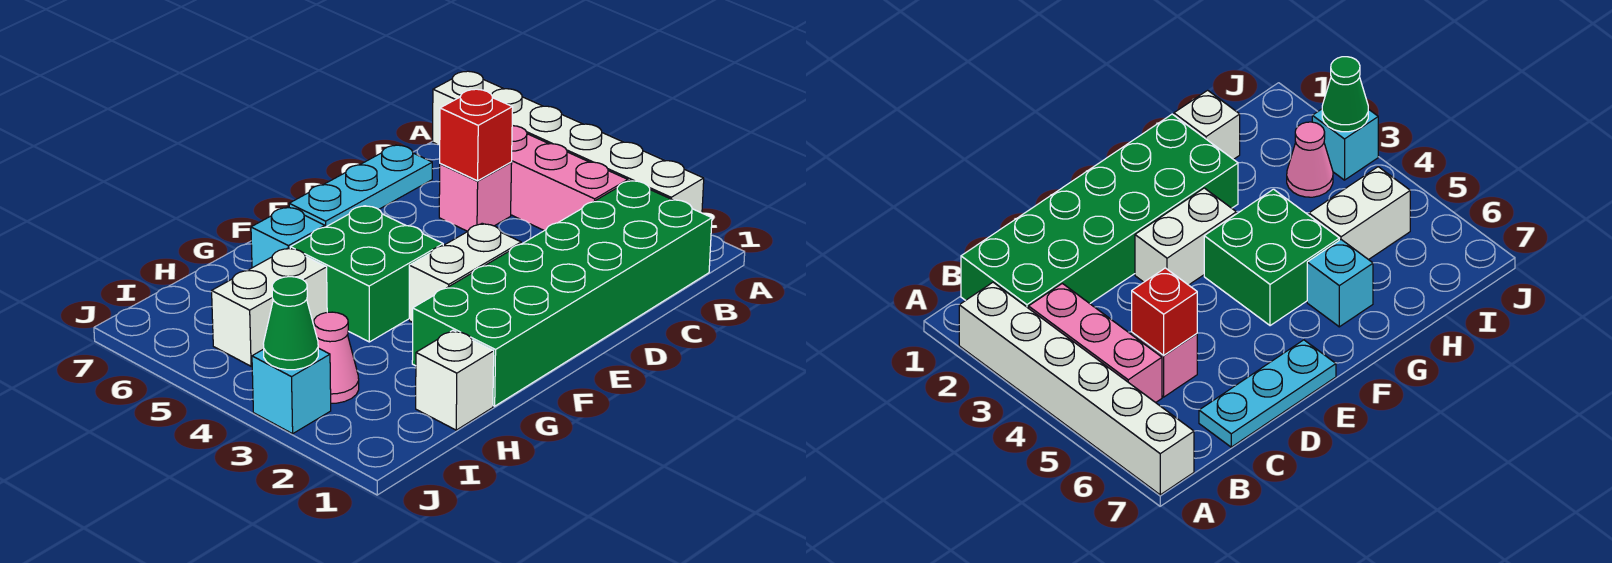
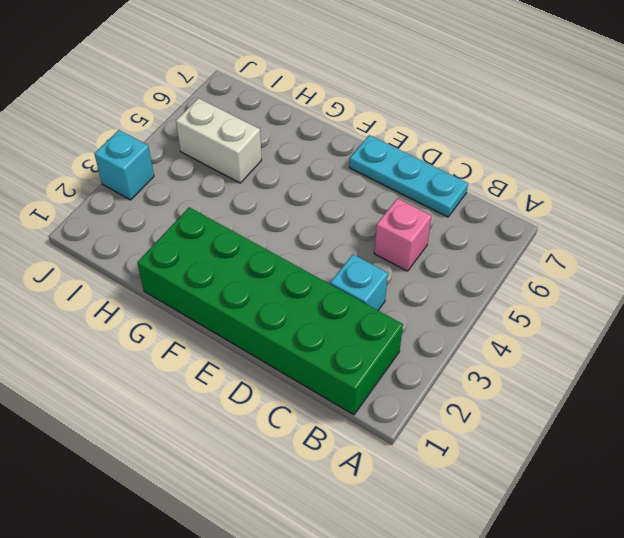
cyan brick C3 level 1 -> cyan brick G6 level 1
none -> white brick A2:A7 level 1
none -> pink brick B3:B5 level 1
none -> white brick E3:F3 level 1

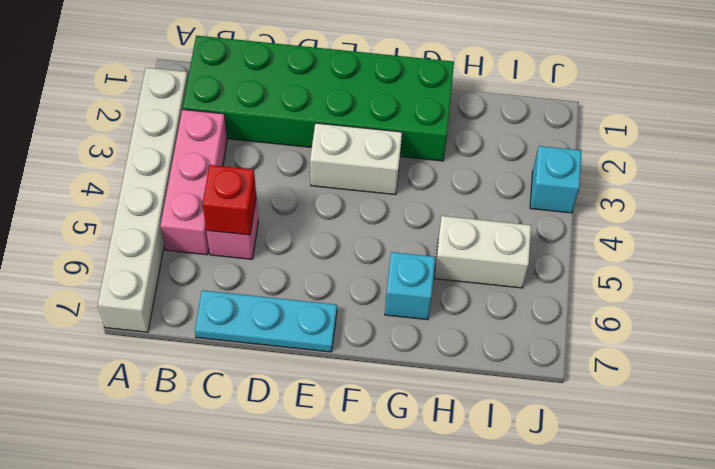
none -> green brick F4:G5 level 1
none -> white brick H1 level 1
none -> pink cone I3 level 1

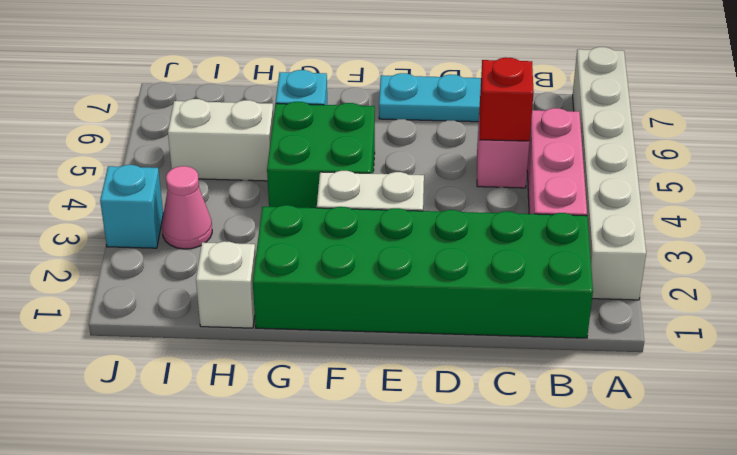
none -> green cone J3 level 2

